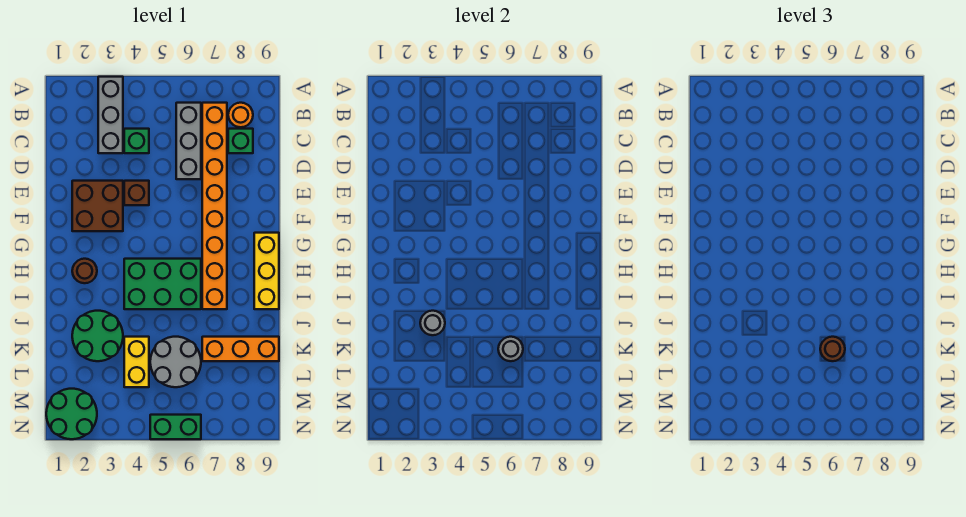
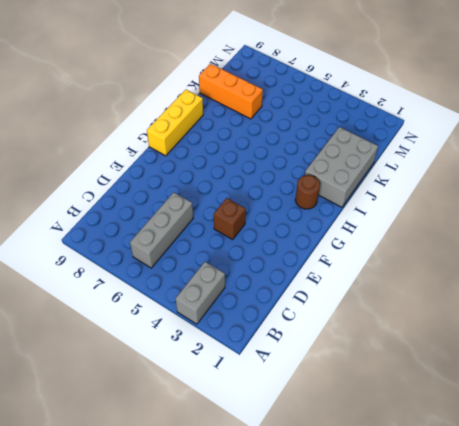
grey brick A3:B3 level 1 -> grey brick A3:C3 level 1
grey brick I1:K2 level 1 -> green round brick J2:K3 level 1
none -> orange brick B7:I7 level 1
none -> orange round brick B8 level 1
none -> green brick C4 level 1

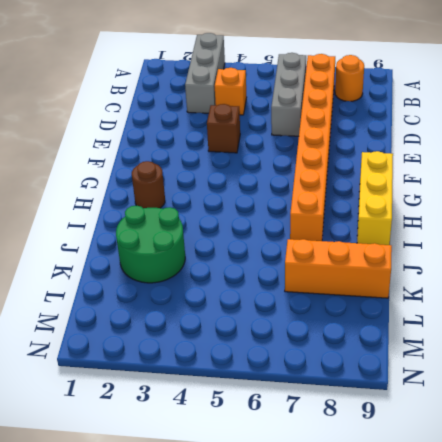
orange brick C4 level 1 -> green brick C4 level 1
none -> green brick C8 level 1
none -> brown brick E2:F3 level 1
none -> green brick H4:I6 level 1

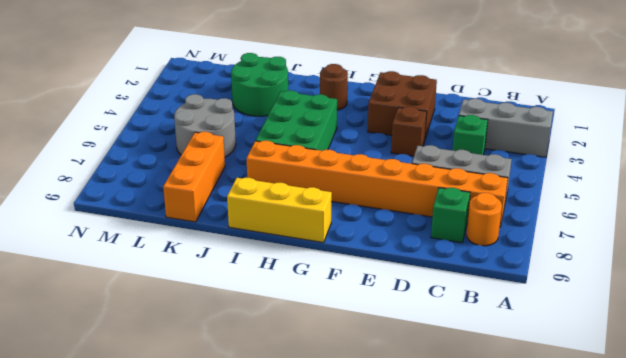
none -> yellow brick K4:L4 level 1
none -> green round brick M1:N2 level 1
none -> green brick N5:N6 level 1

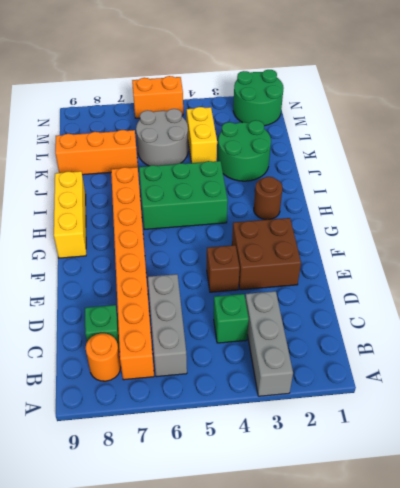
orange brick N5:N6 level 1 -> green brick N5:N6 level 1
none -> grey round brick J3 level 2
none -> grey round brick K6 level 2
none -> brown round brick K6 level 3

